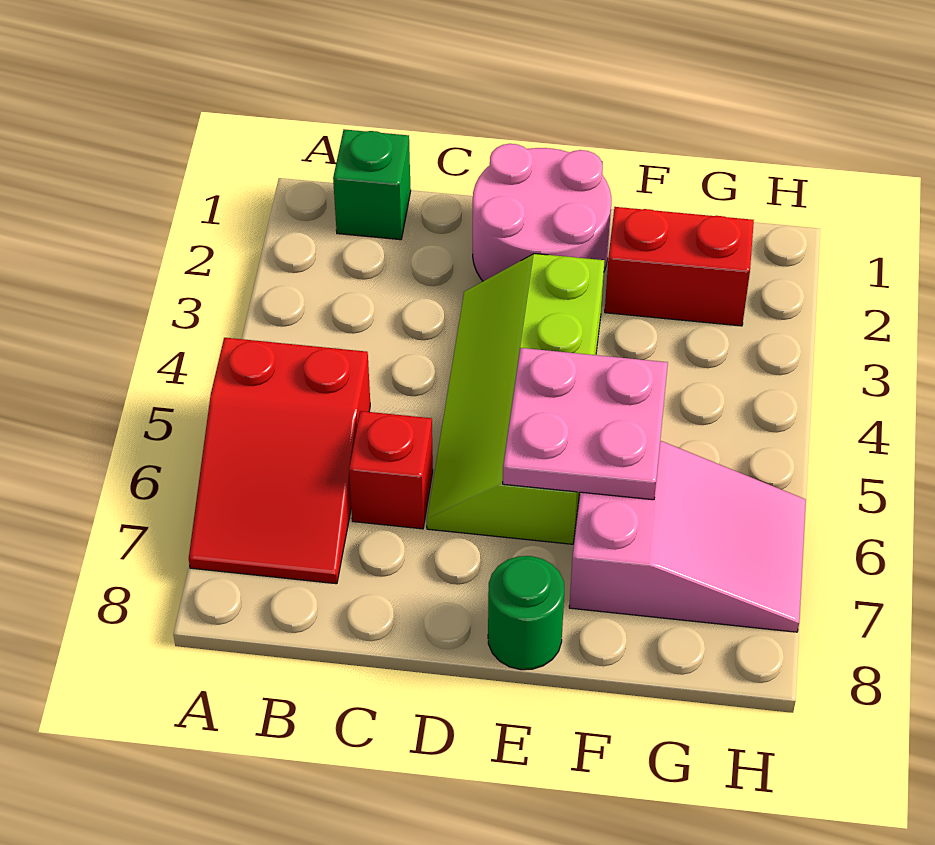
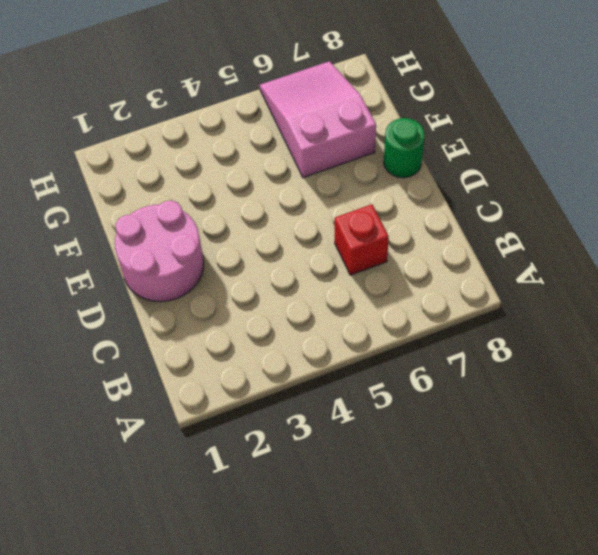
none -> red slope A5:B7 level 1 top 5
none -> green brick B1 level 1

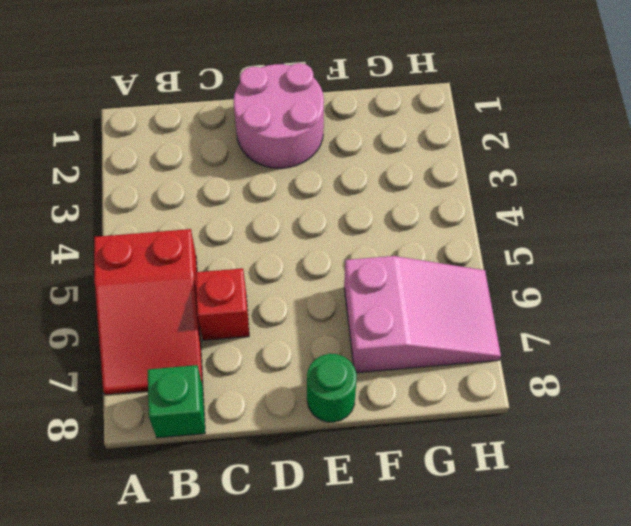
green brick B8 level 1 -> green brick B1 level 1
none -> lime slope D3:E6 level 1 top E
none -> red brick F2:G2 level 1

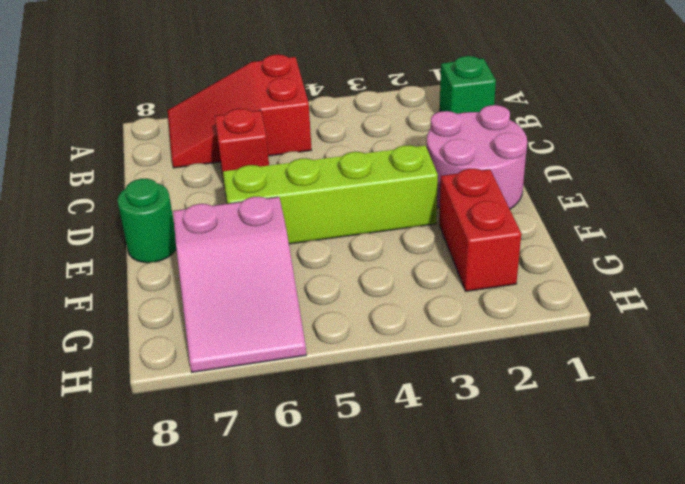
none -> pink plate E5:F6 level 2

